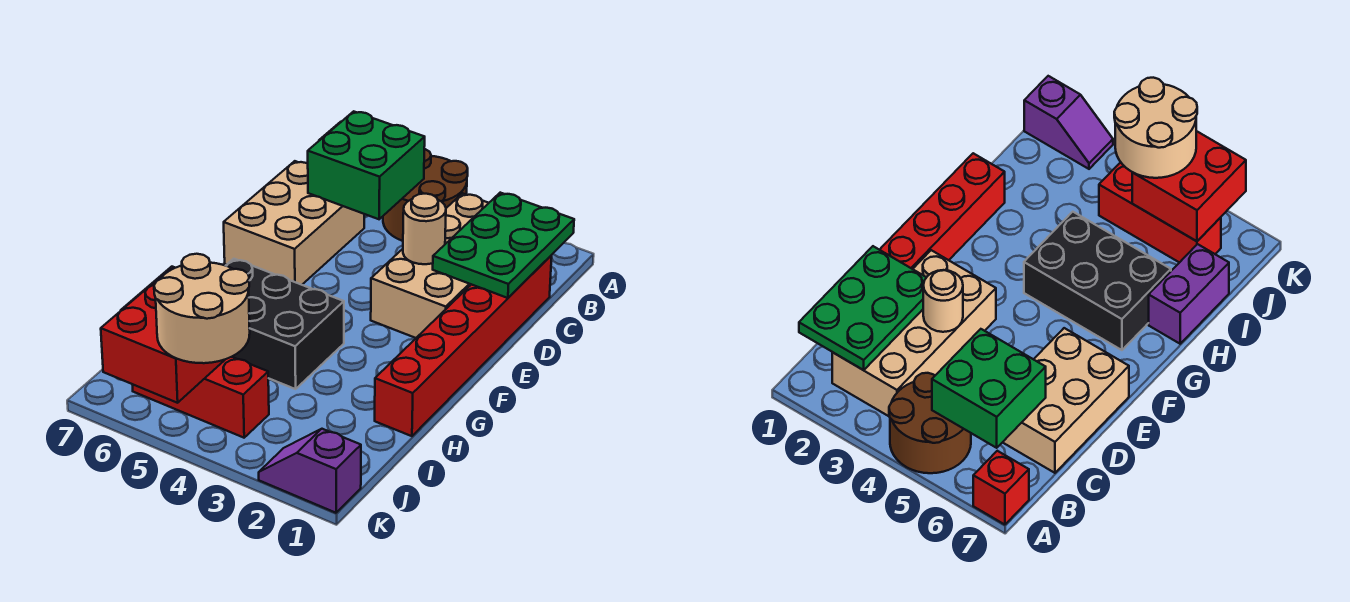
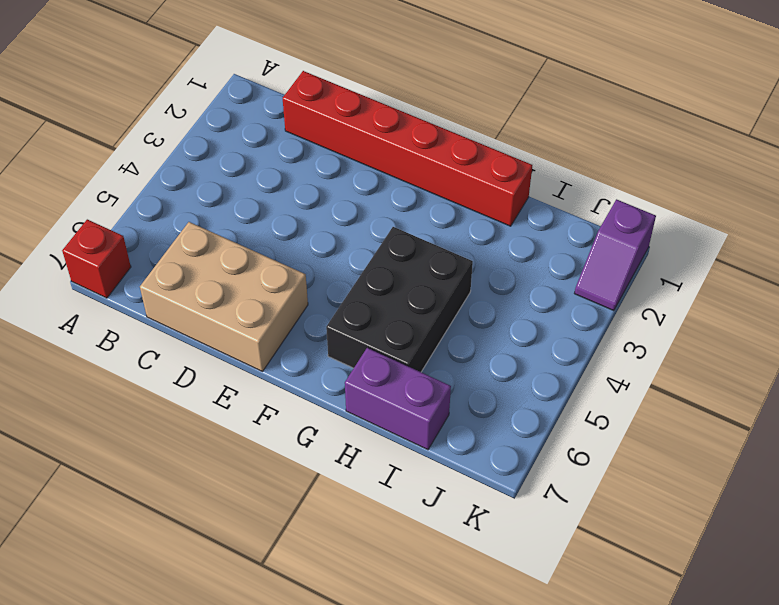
none -> brown round brick A4:B5 level 1
none -> tan brick B2:E3 level 1
none -> red brick J4:J6 level 1

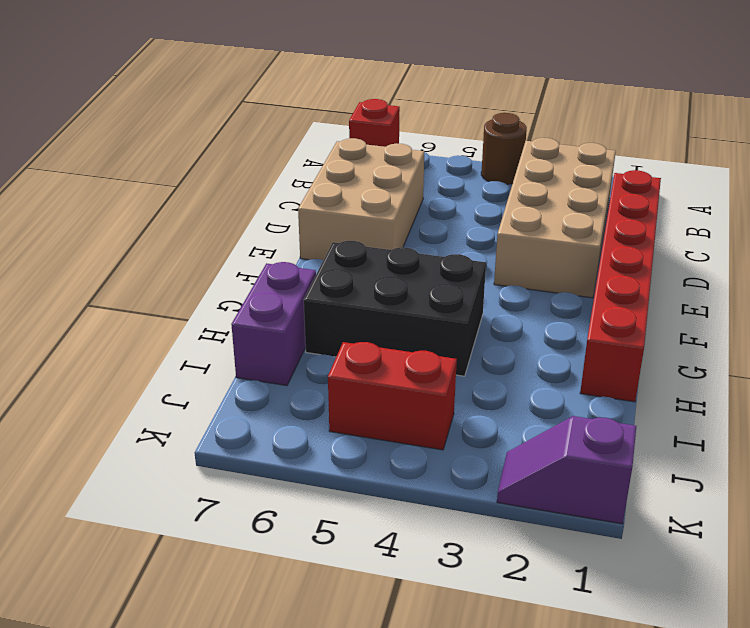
brown round brick A4 level 1 -> brown round brick A4:B5 level 1
red brick J4:J5 level 1 -> red brick J4:J6 level 1
none -> green plate B1:D2 level 2
none -> green brick B5:C6 level 2
none -> tan round brick D3 level 2

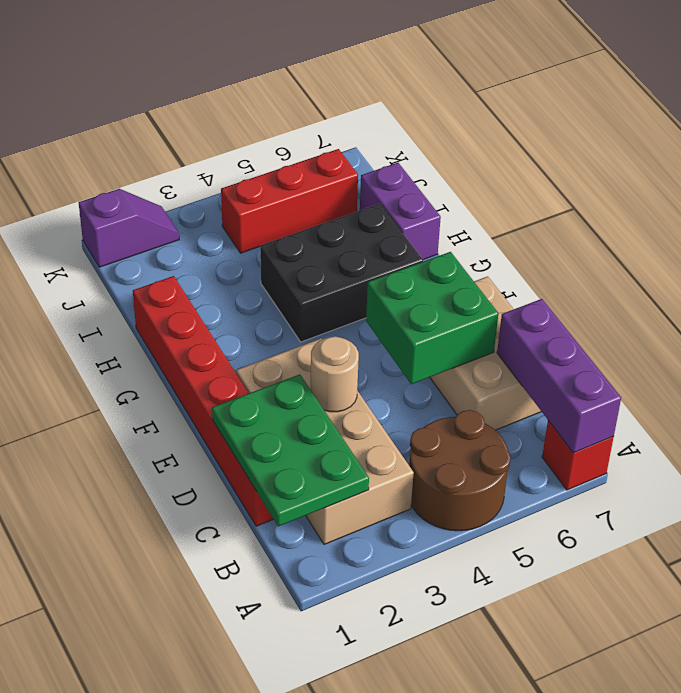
purple brick A7:C7 level 2 -> none
green brick D5:E6 level 2 -> green brick B5:C6 level 2
none -> red brick J5:K6 level 2
none -> tan round brick J4:K5 level 3

